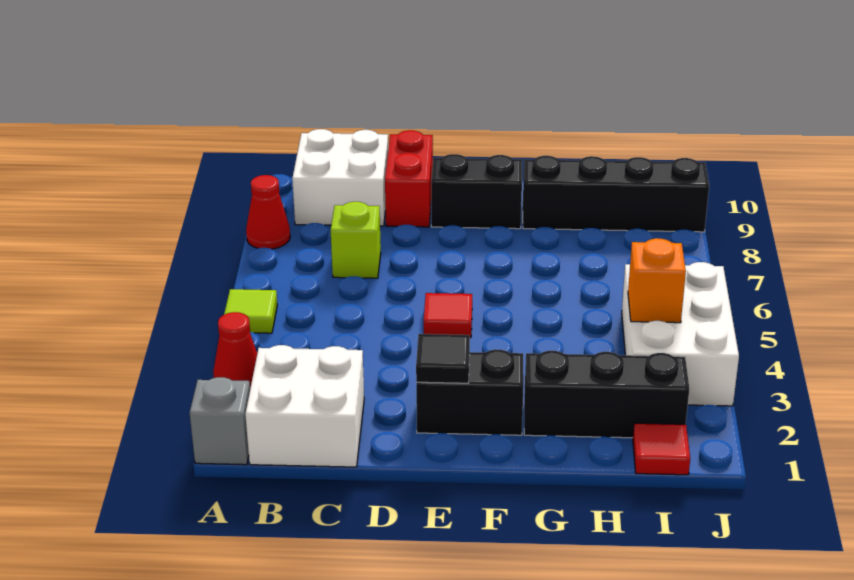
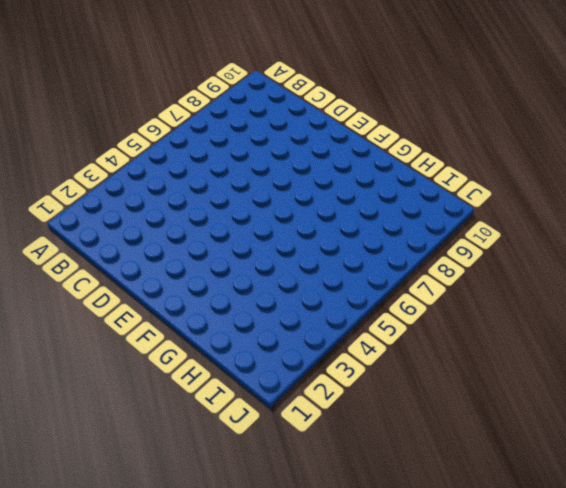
none -> grey brick A1 level 1
none -> red cone A3 level 1
none -> lime tile A5 level 1

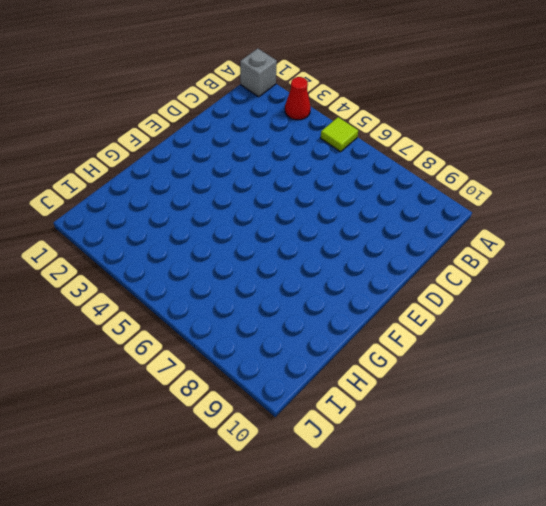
none -> red cone A8 level 1
none -> white brick B1:C2 level 1
none -> white brick B9:C10 level 1

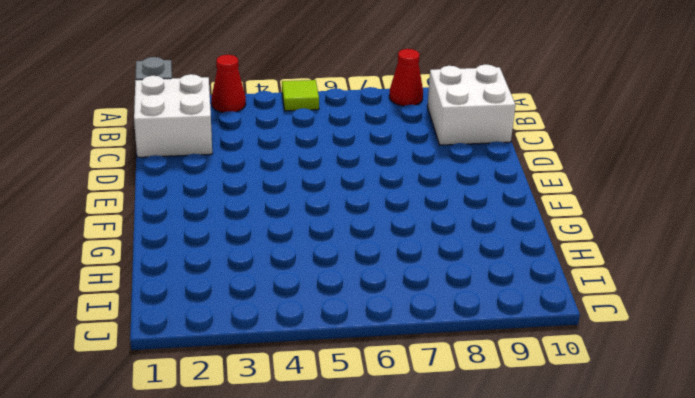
none -> lime brick C7 level 1
none -> red brick D9:D10 level 1
none -> black brick E2:F2 level 1

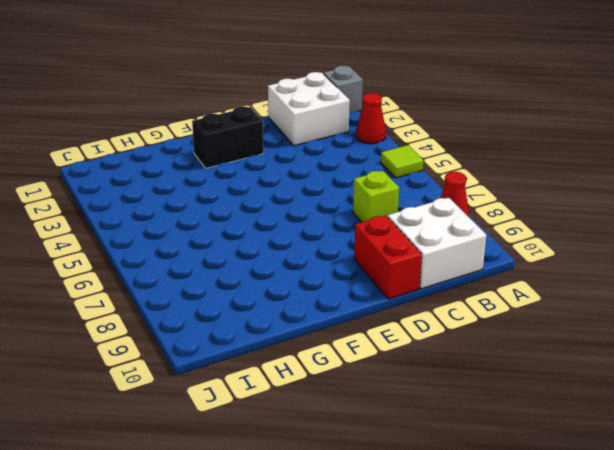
none -> red tile E5 level 1
none -> black brick E9:F9 level 1
none -> black brick G2:I2 level 1

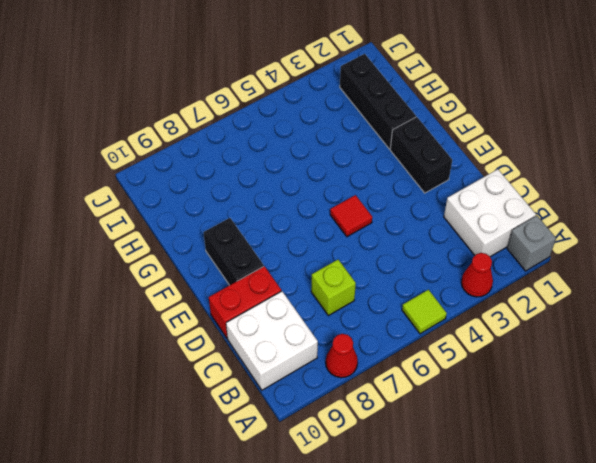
none -> black brick G9:J9 level 1
none -> red tile I1 level 1
none -> white brick I3:J5 level 1

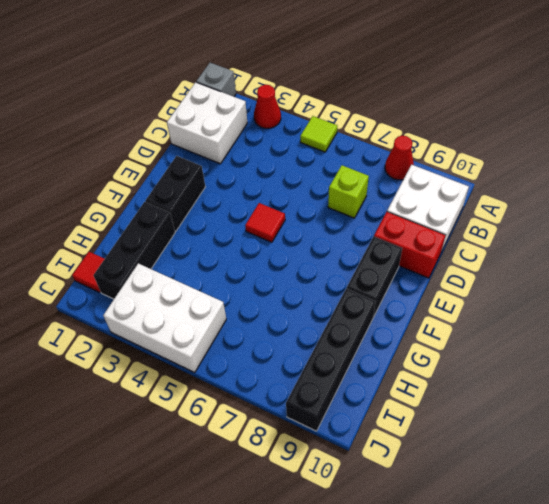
none -> black tile E2 level 2
none -> orange brick I4 level 2

